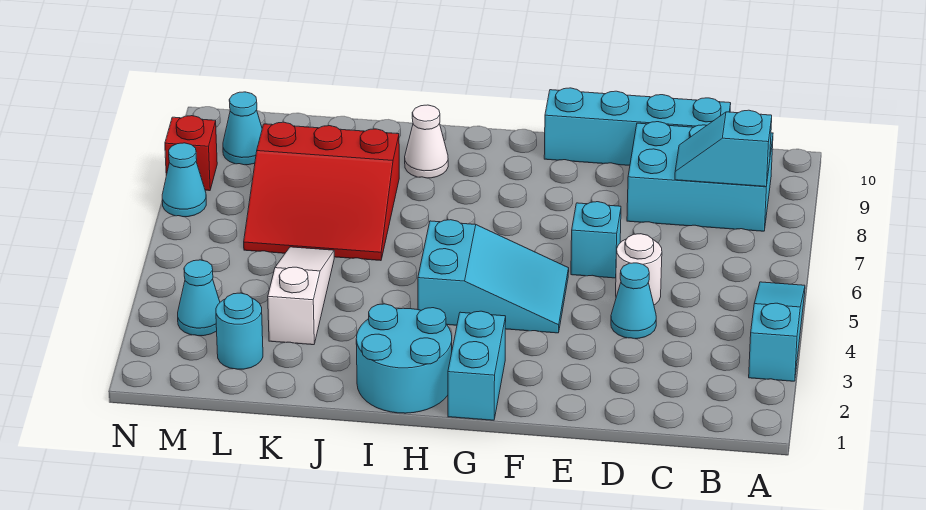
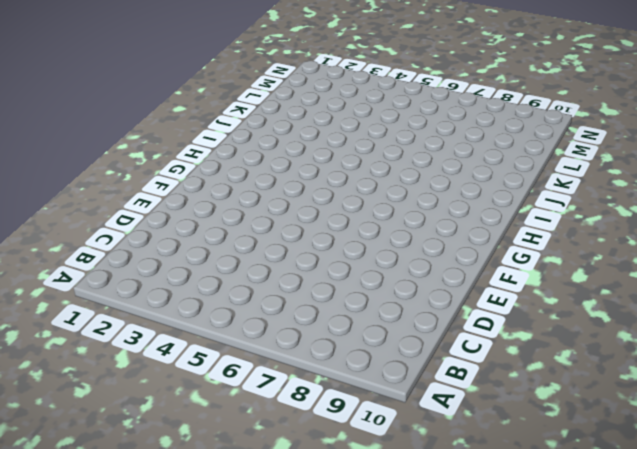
none -> cyan slope A3:A5 level 1 top 3
none -> cyan brick B8:D9 level 1
none -> cyan brick C10:F10 level 1

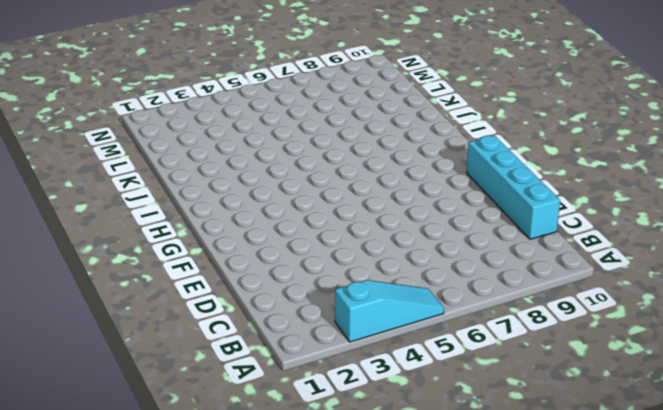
none -> cyan brick B8:D9 level 1
none -> cyan cone D4 level 1
none -> white round brick D5 level 1

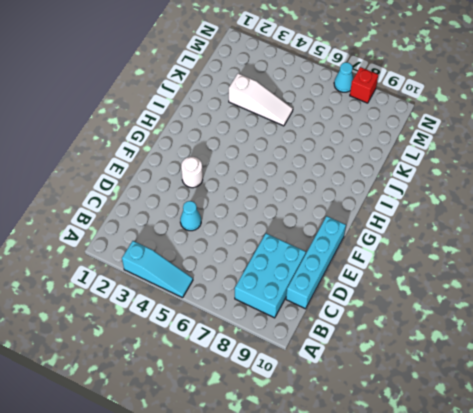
white round brick F3 level 1 -> white round brick D5 level 1
none -> cyan brick E6 level 1
none -> cyan slope F4:H5 level 1 top H
none -> cyan brick G1:G2 level 1

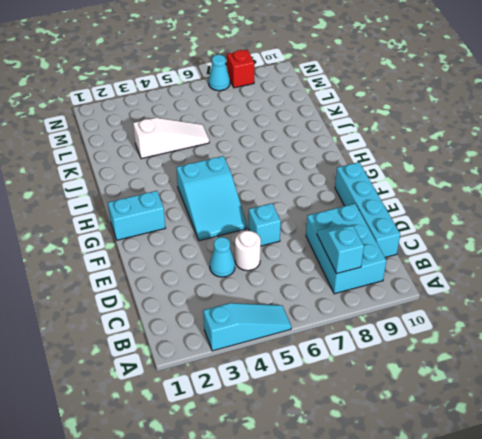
none -> cyan round brick H1:I2 level 1
none -> white cone I9 level 1
none -> red slope J6:L8 level 1 top 8

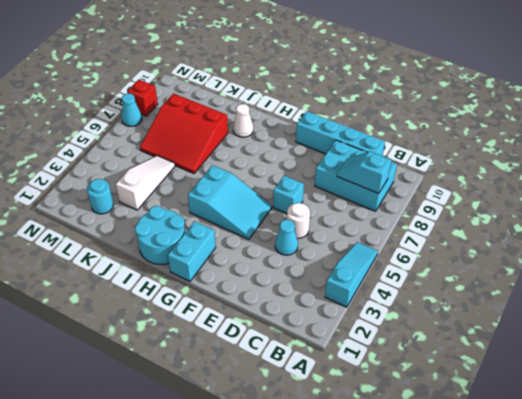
none -> cyan cone M3 level 1
none -> cyan cone M9 level 1

